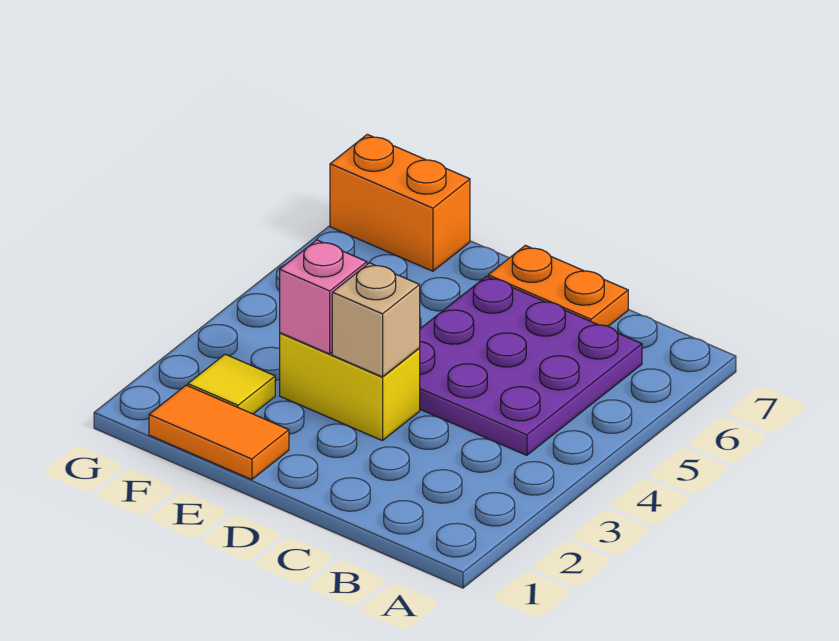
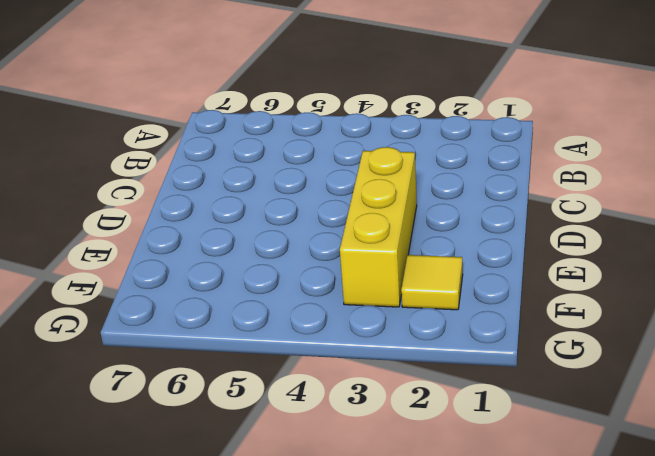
yellow brick D3:F3 level 1 -> yellow brick D3:E3 level 1
none -> purple plate B4:D6 level 1
none -> orange plate C7:D7 level 1

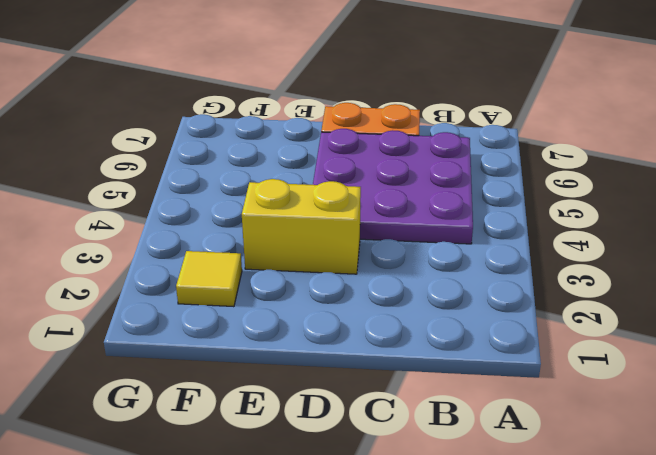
none -> orange tile E1:F1 level 1
none -> orange brick F7:G7 level 1

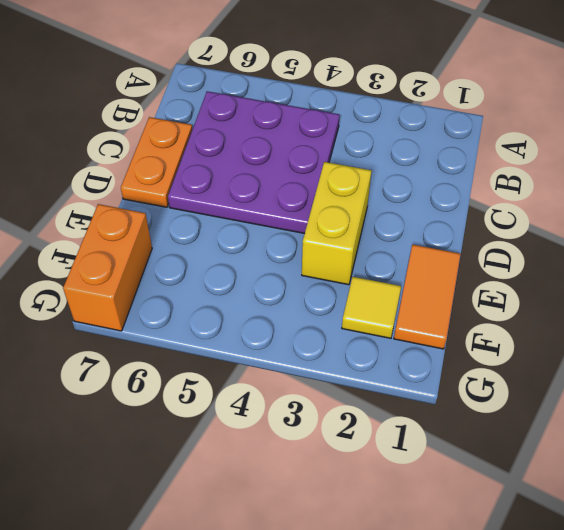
none -> tan brick D3 level 2
none -> pink brick E3 level 2

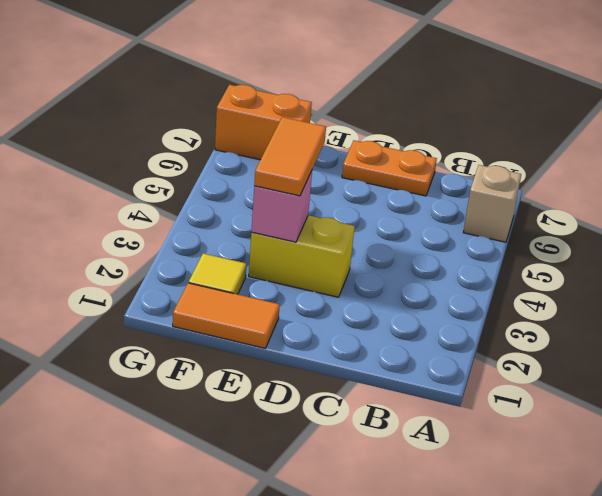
tan brick A6 level 1 -> tan brick D3 level 2
orange tile E3:E4 level 3 -> none
none -> purple plate B4:D6 level 1

